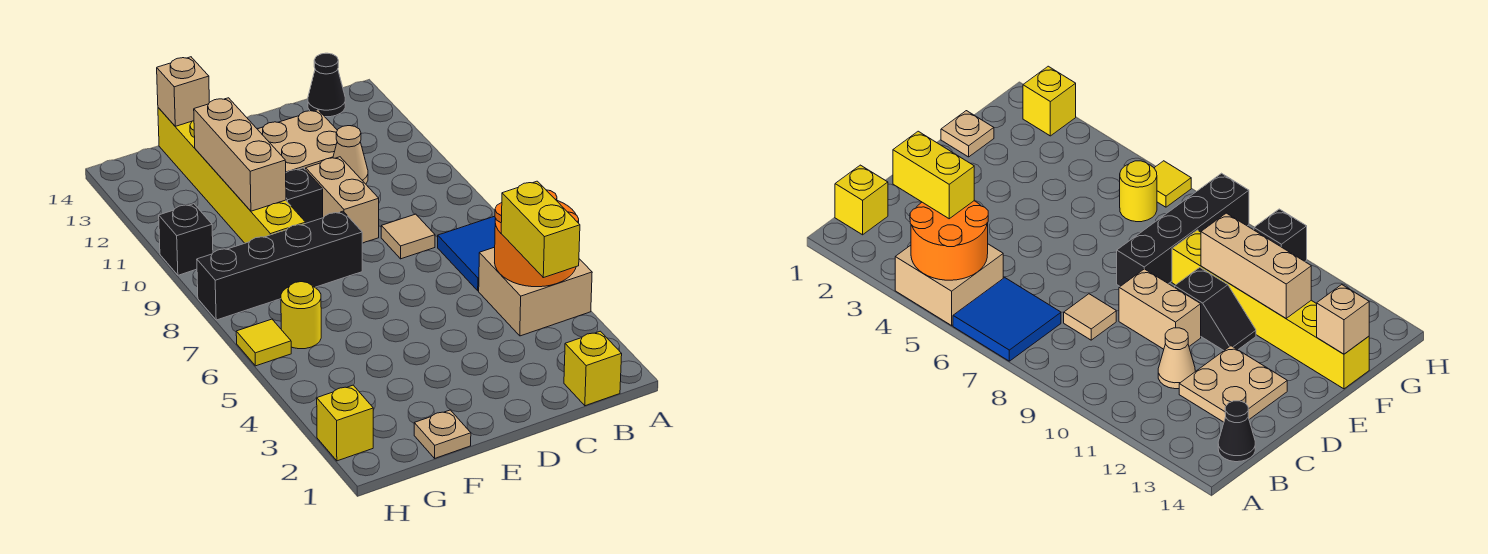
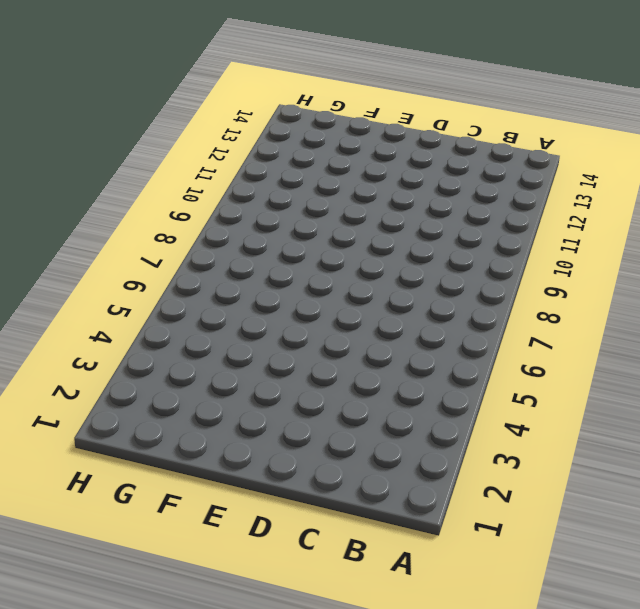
none -> tan brick A4:B5 level 1
none -> blue tile A6:B7 level 1
none -> yellow brick B1 level 1

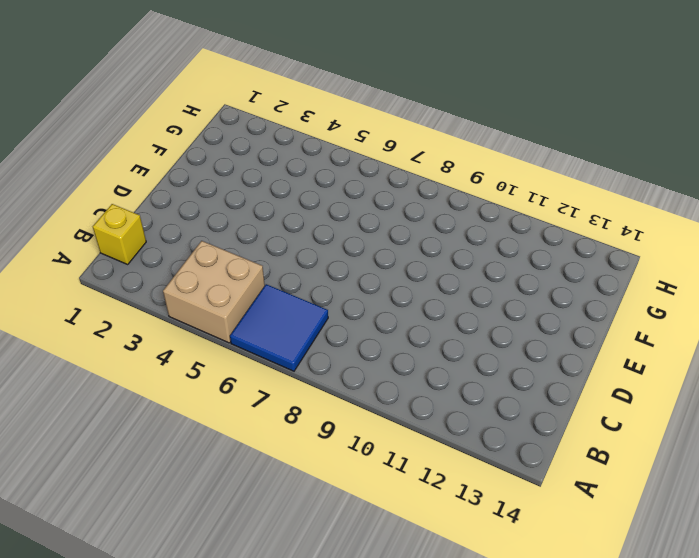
none -> black cone B14 level 1
none -> tan tile C8 level 1
none -> tan cone C11 level 1

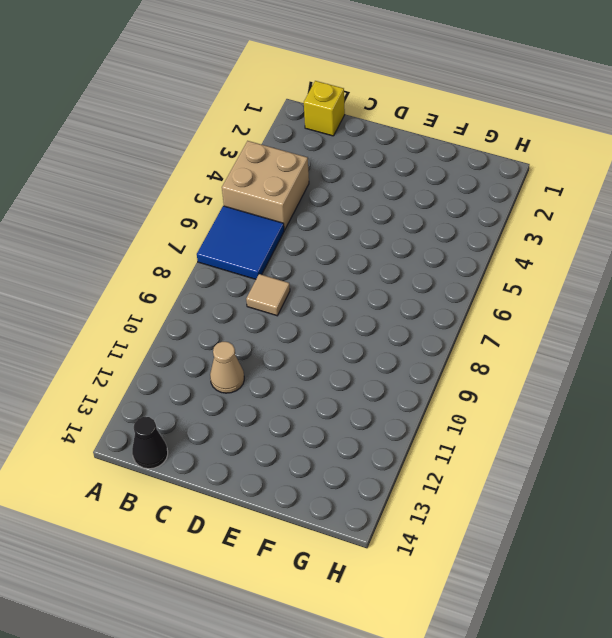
none -> tan plate C12:D13 level 1
none -> tan brick D9:D10 level 1
none -> black brick E8:H8 level 1

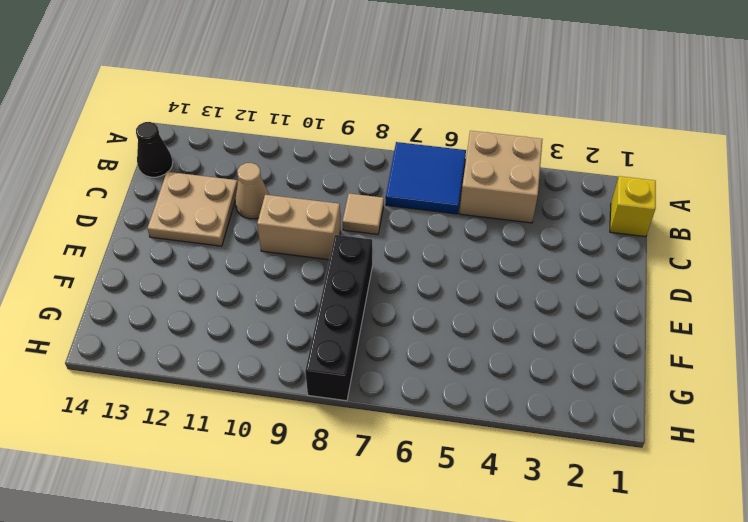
none -> black slope E10:E11 level 1 top 10
none -> tan plate F1 level 1
none -> yellow brick F9:F14 level 1

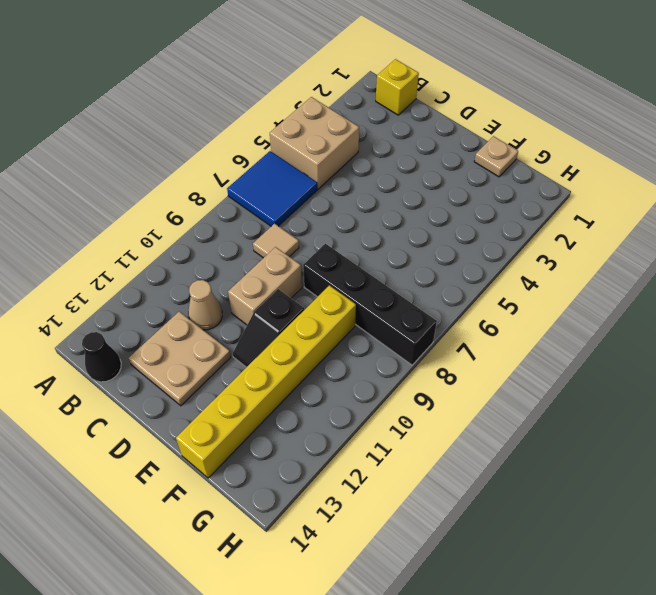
none -> yellow round brick G6 level 1
none -> yellow brick H2 level 1
none -> yellow tile H6 level 1

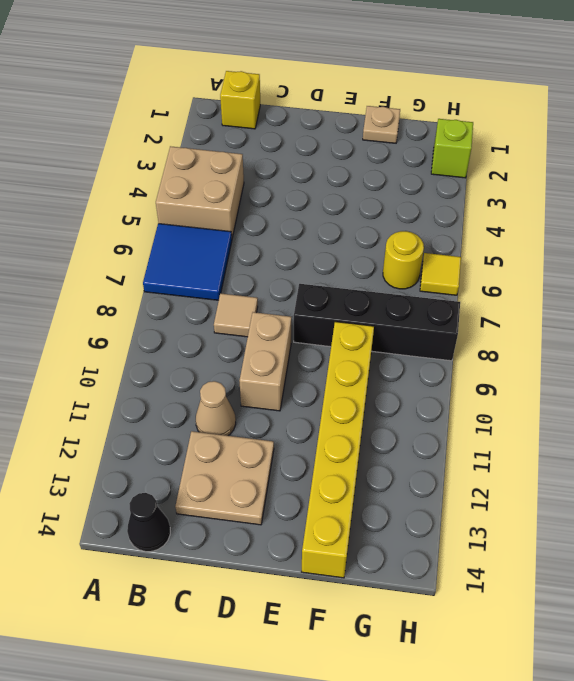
lime brick H2 level 1 -> yellow brick H2 level 1
none -> black slope E10:E11 level 1 top 10
none -> black brick H10 level 1
none -> orange round brick A4:B5 level 2

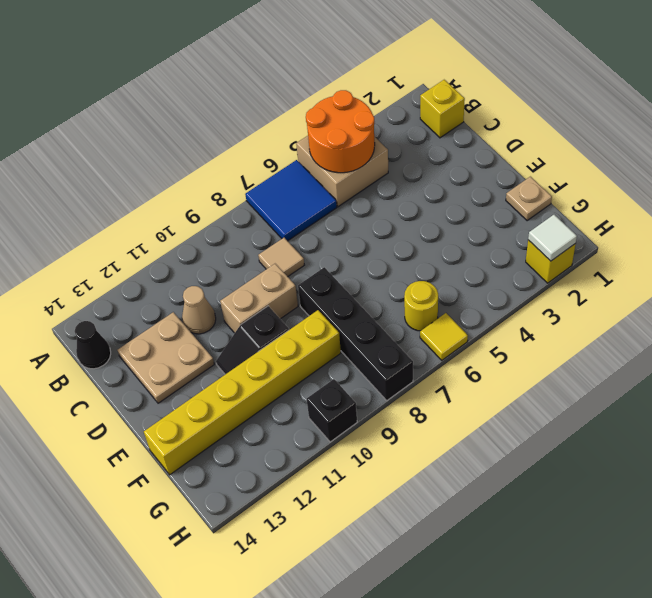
white tile H2 level 2 -> none
none -> tan brick F10:F12 level 2
none -> tan brick F14 level 2
none -> yellow brick B3:B4 level 3

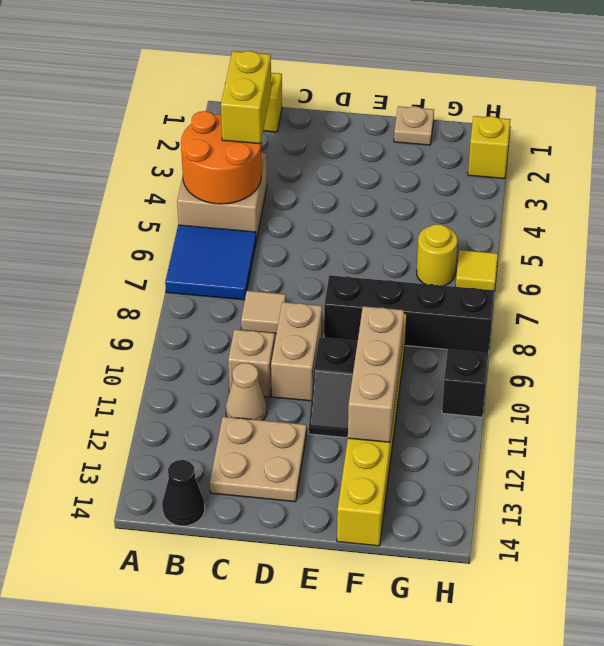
tan brick C10 level 1 -> tan brick F14 level 2

